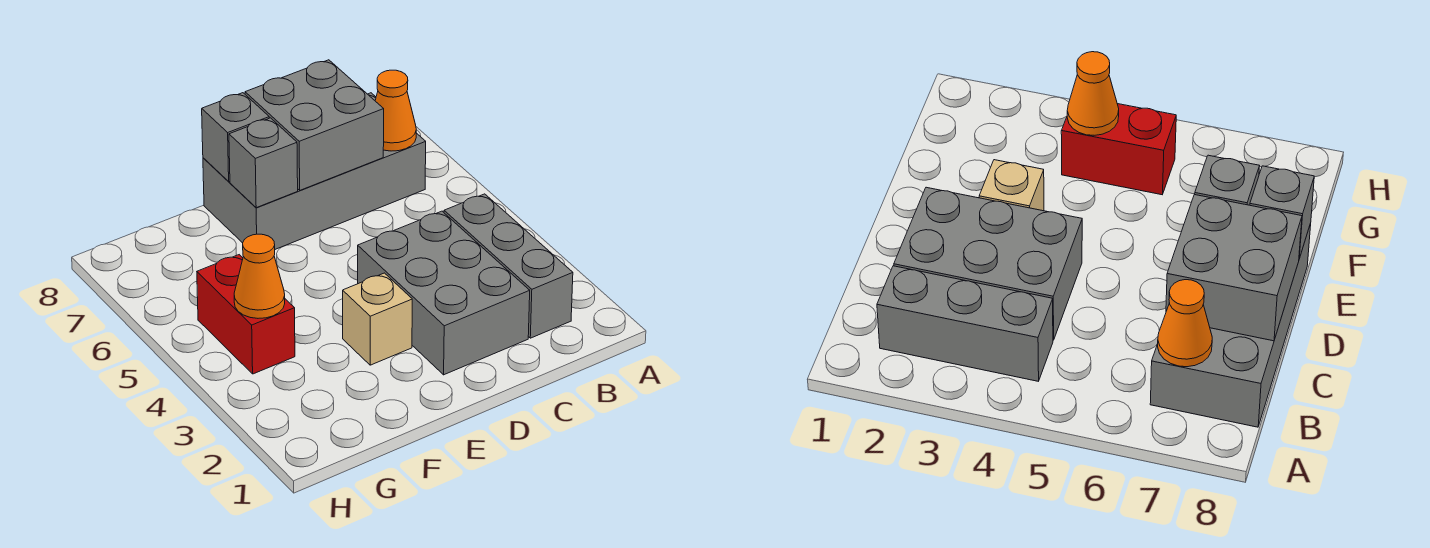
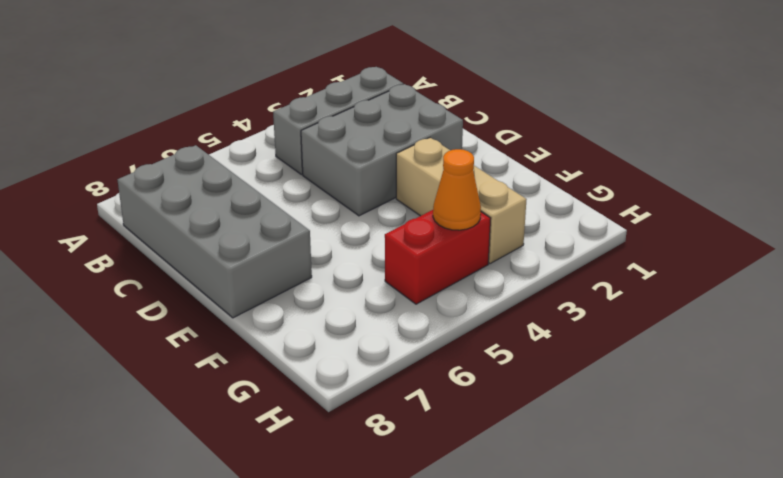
tan brick E3:G3 level 1 -> tan brick E3 level 1
none -> orange cone B7 level 2
none -> grey brick C7:D8 level 2

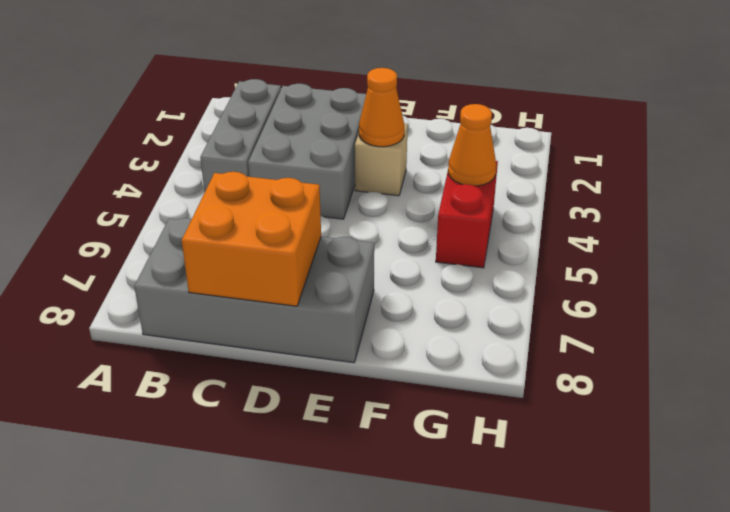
orange brick C7:D8 level 2 -> grey brick C7:D8 level 2
orange cone E3 level 2 -> orange cone B7 level 2
none -> grey brick E7 level 2
none -> grey brick E8 level 2

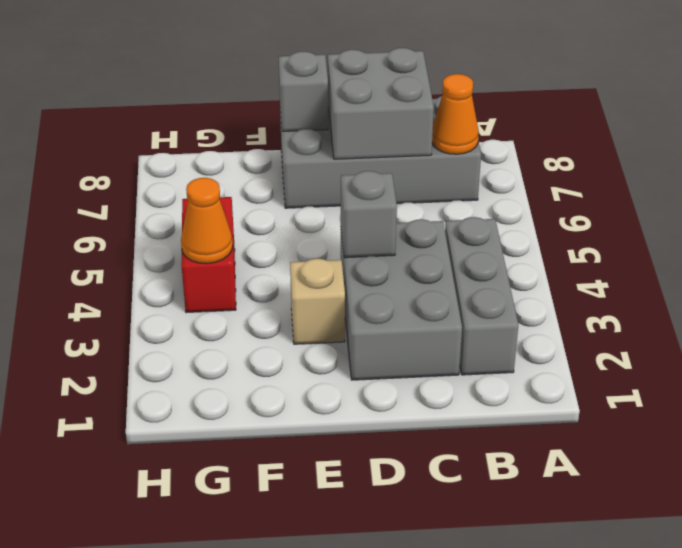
grey brick D4 level 2 -> grey brick E7 level 2

